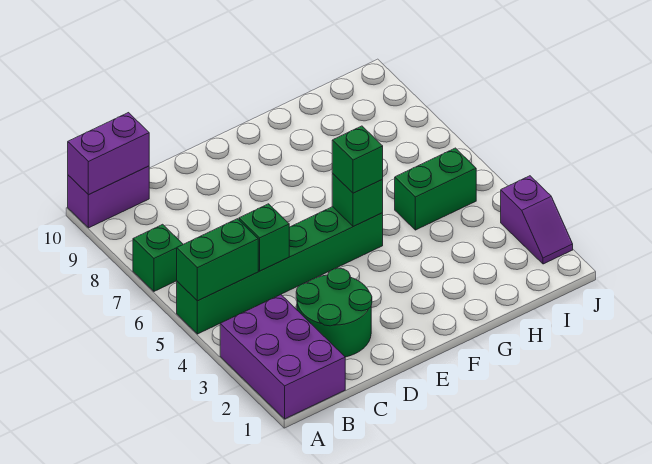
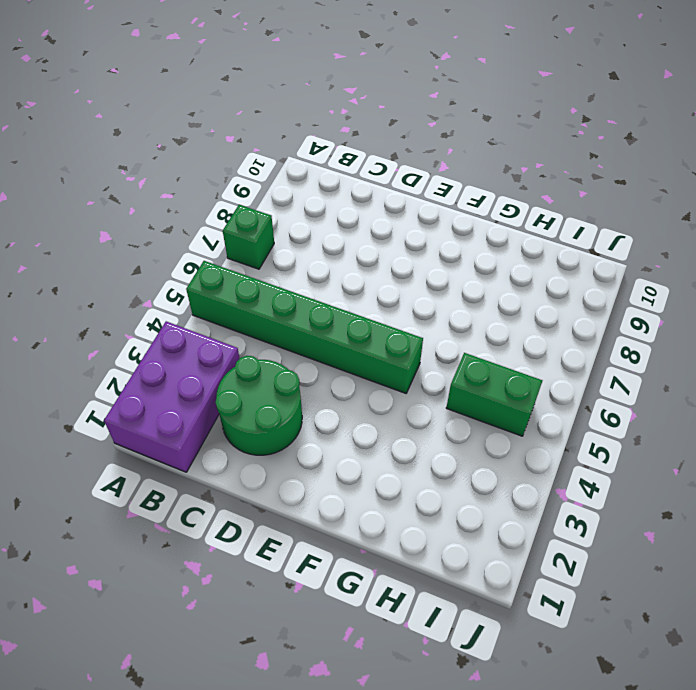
none -> purple brick A10:B10 level 1
none -> purple slope J2:J3 level 1 top 3
none -> green brick A5:B5 level 2

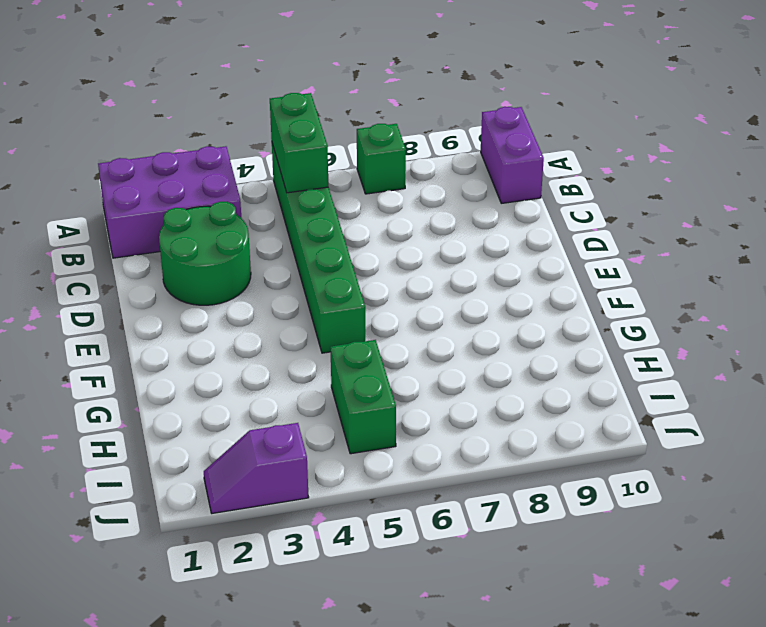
none -> purple brick A10:B10 level 2
none -> green brick C5 level 2
none -> green brick F5 level 2

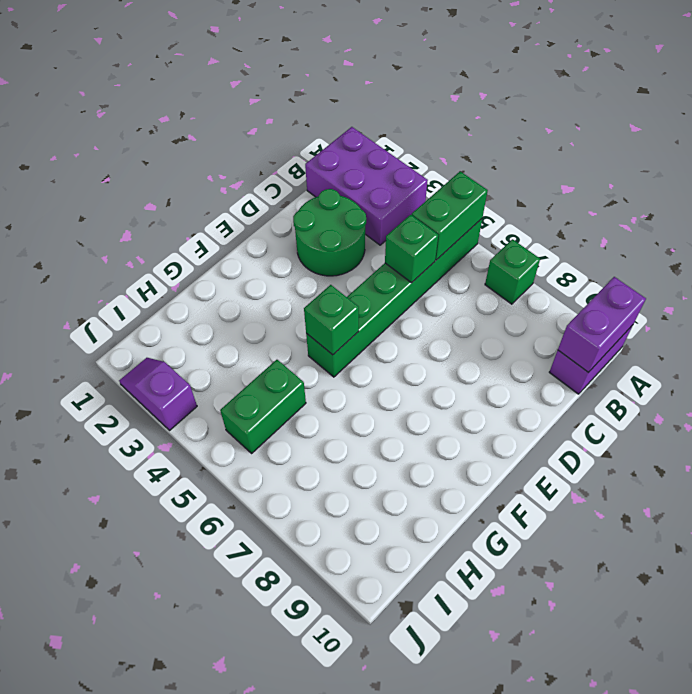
none -> green brick F5 level 3

